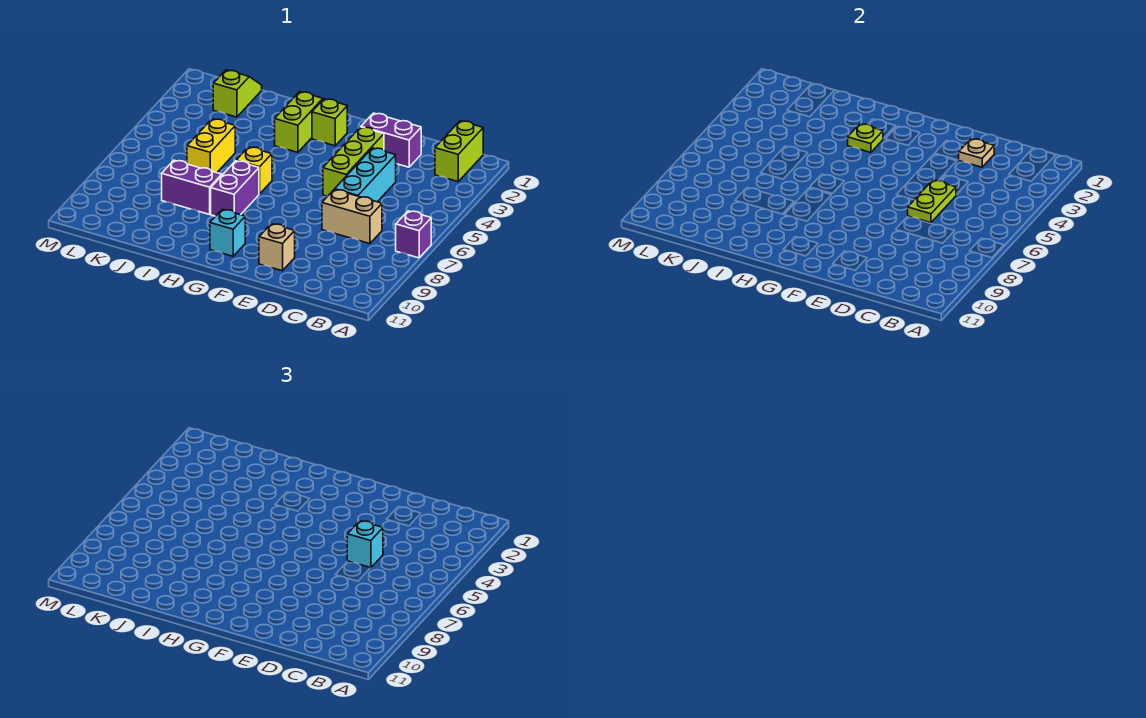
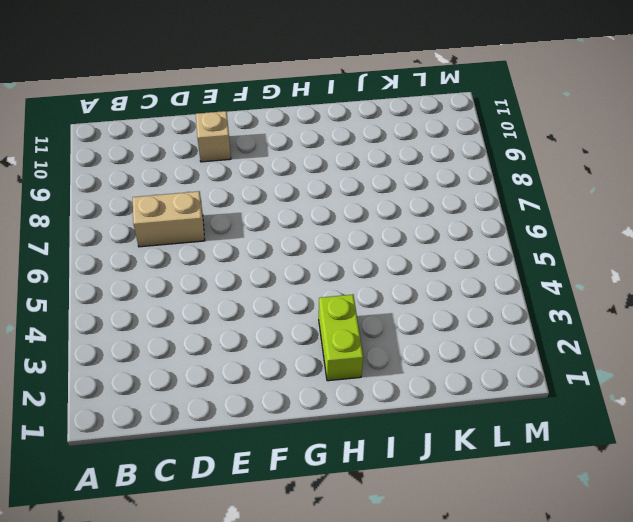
none -> purple brick A7 level 1
none -> lime brick B1:B2 level 1
none -> purple brick D2:E2 level 1

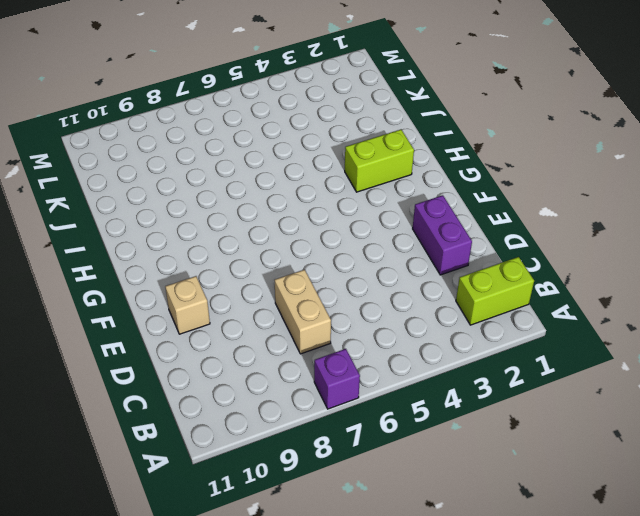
none -> cyan brick D4:D6 level 1
none -> lime brick E3:E5 level 1
none -> lime brick G2 level 1

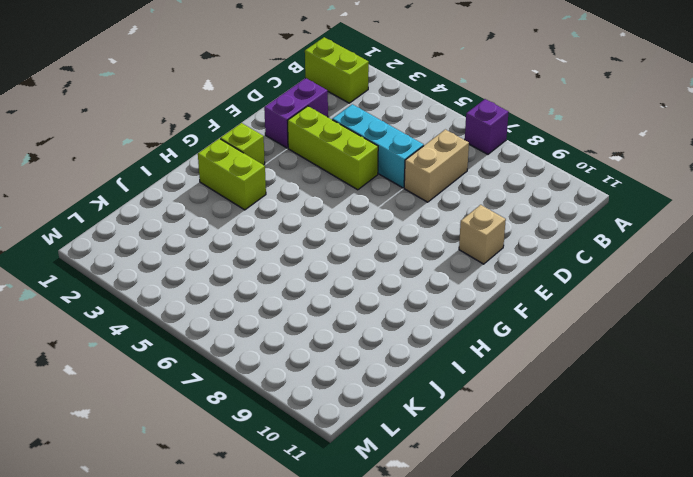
none -> cyan brick G10 level 1
none -> yellow brick H6 level 1
none -> purple brick H7:H8 level 1

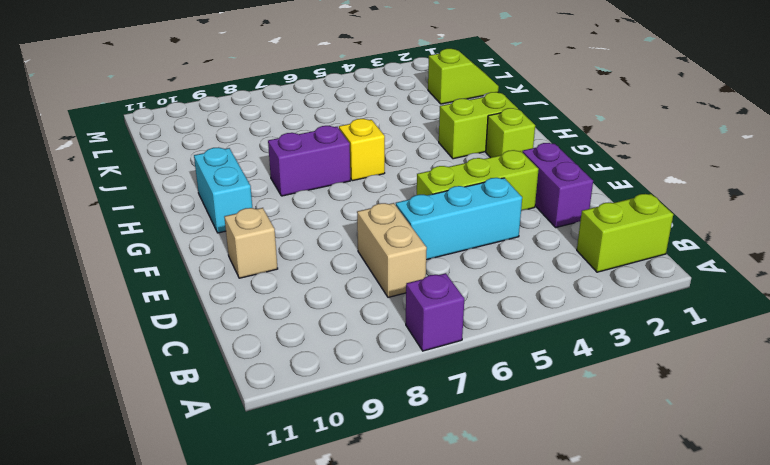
cyan brick G10:H10 level 1 -> cyan brick G10 level 1
none -> purple brick I8:J8 level 1
none -> yellow brick J5:J6 level 1
none -> tan plate D2 level 2

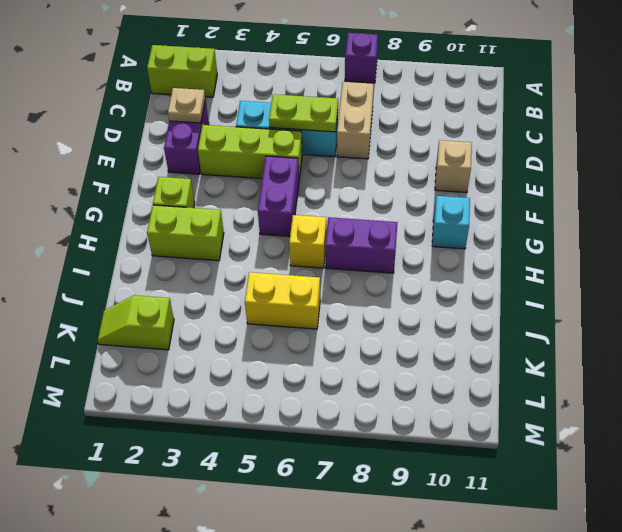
purple brick F5:G5 level 1 -> purple brick I8:J8 level 1
none -> lime plate H3 level 2
none -> cyan brick D5 level 3

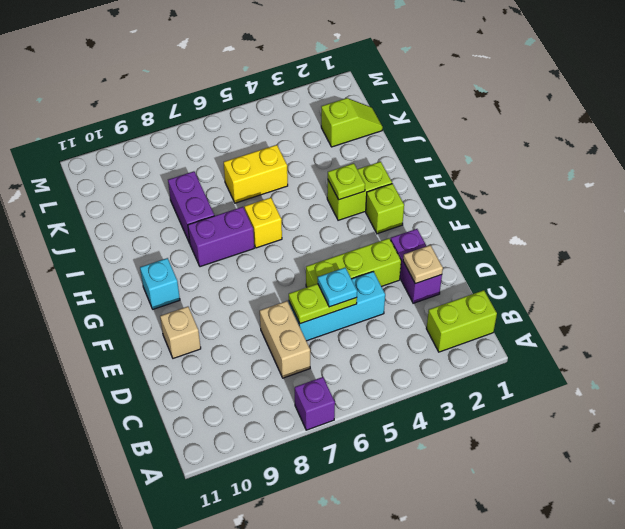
cyan plate D5 level 3 -> cyan brick D5 level 3

